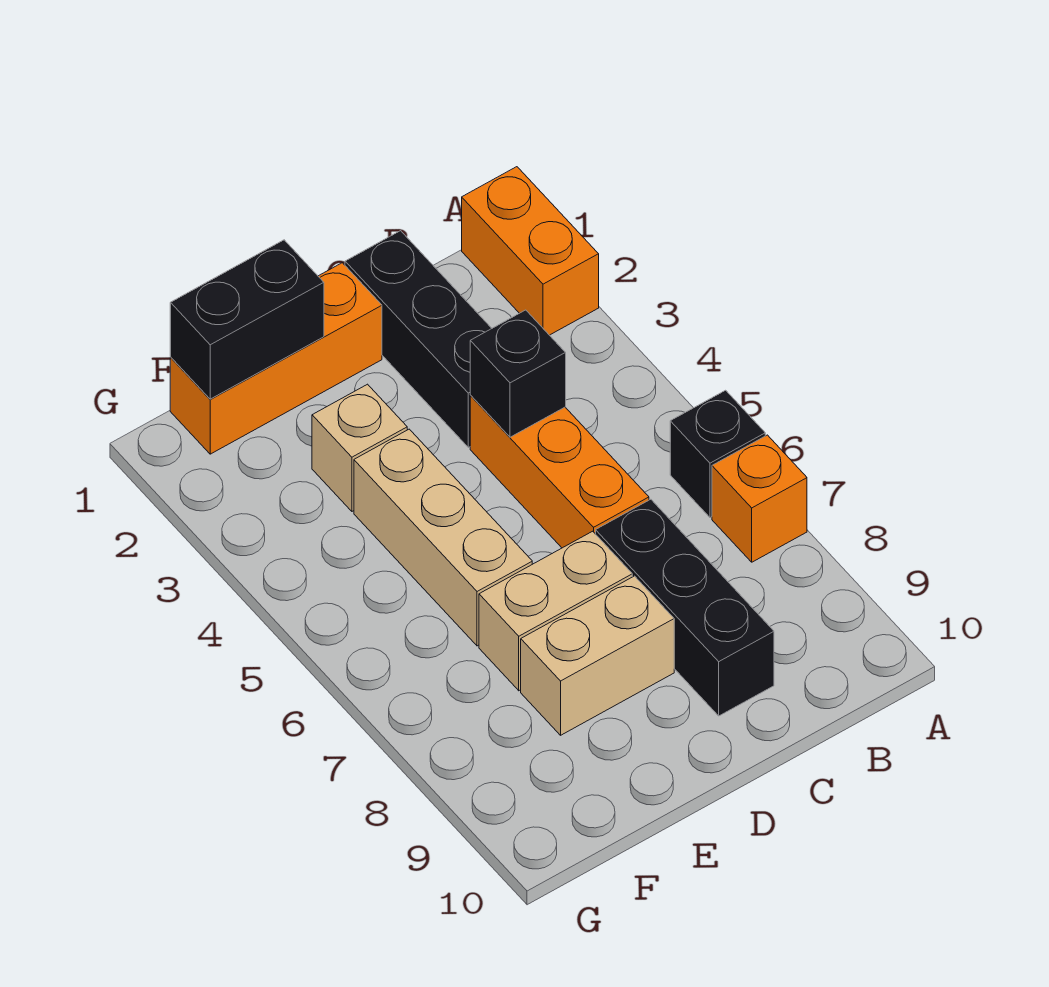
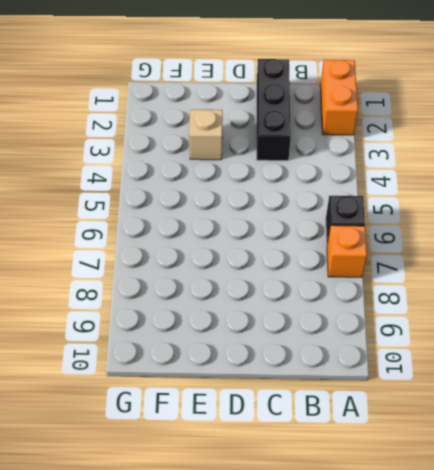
none -> orange brick C4:C6 level 1
none -> black brick C7:C9 level 1
none -> orange brick D1:F1 level 1

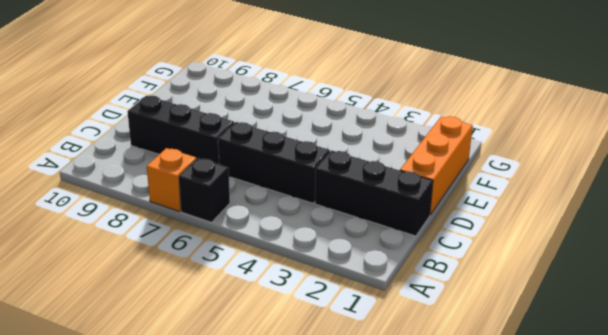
black brick C4:C6 level 1 -> orange brick C4:C6 level 1
none -> orange brick A1:A2 level 1
none -> tan brick D7:E7 level 1
none -> tan brick D8:E8 level 1

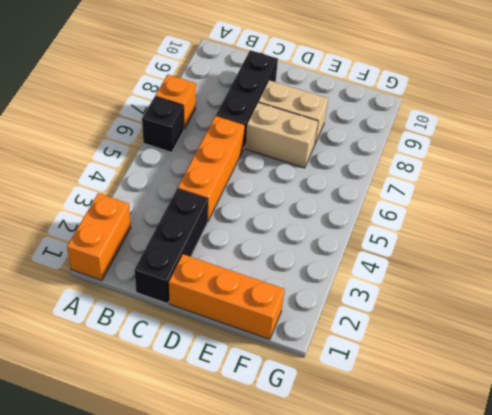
none -> tan brick E3 level 1
none -> tan brick E4:E6 level 1
none -> black brick C4 level 2

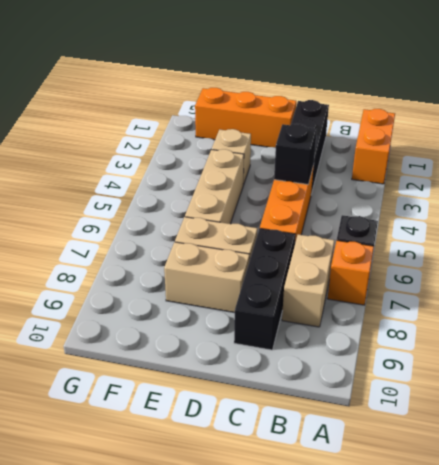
tan brick B7:B8 level 1 -> none
none -> black brick E1:F1 level 2

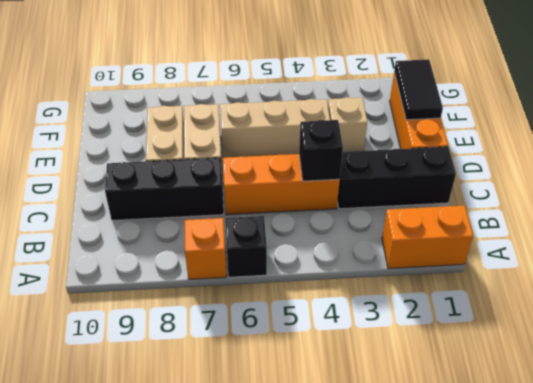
black tile E1:F1 level 2 -> black brick E1:F1 level 2

